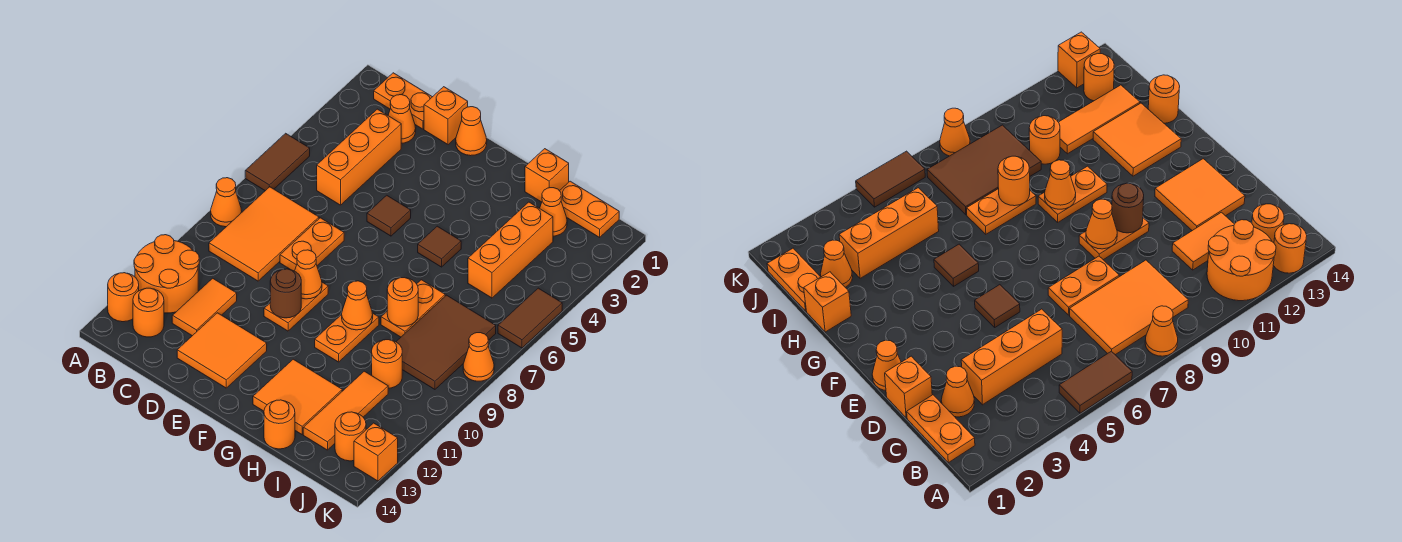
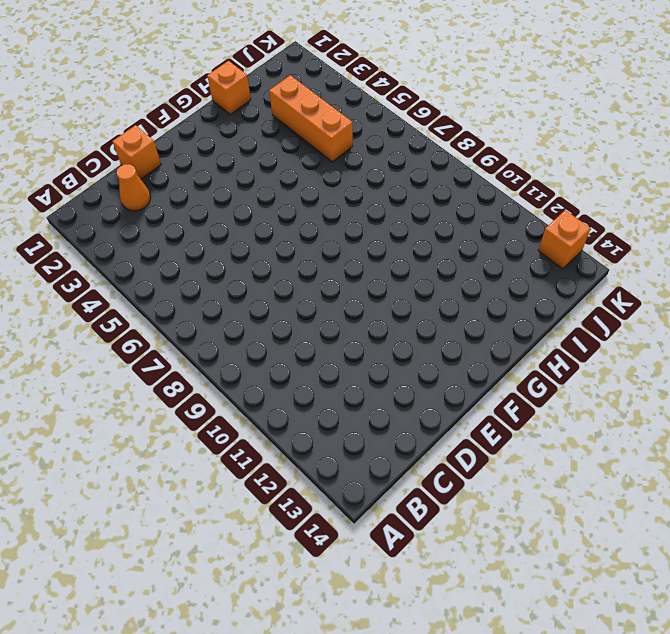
none -> brown tile A5:A6 level 1
none -> orange cone A8 level 1
none -> orange round brick A11:B12 level 1
none -> orange round brick A13 level 1

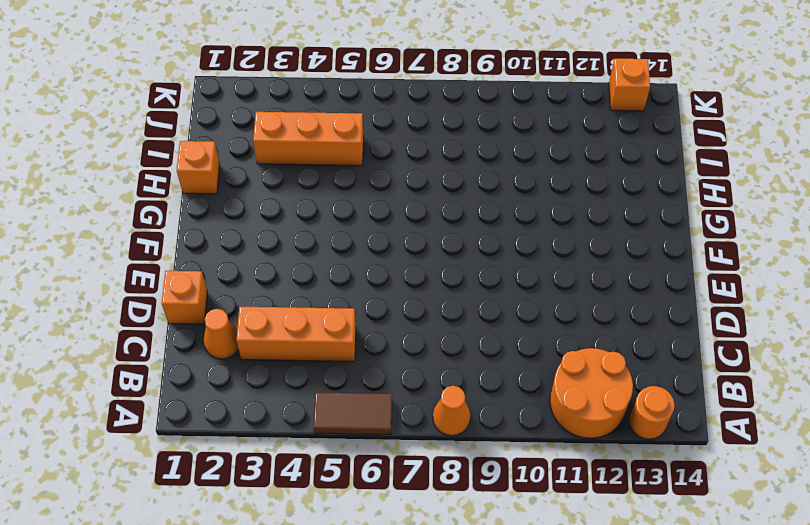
none -> orange plate B1:C1 level 1
none -> orange tile B7:C9 level 1
none -> orange round brick B13 level 1
none -> orange tile C11:C12 level 1

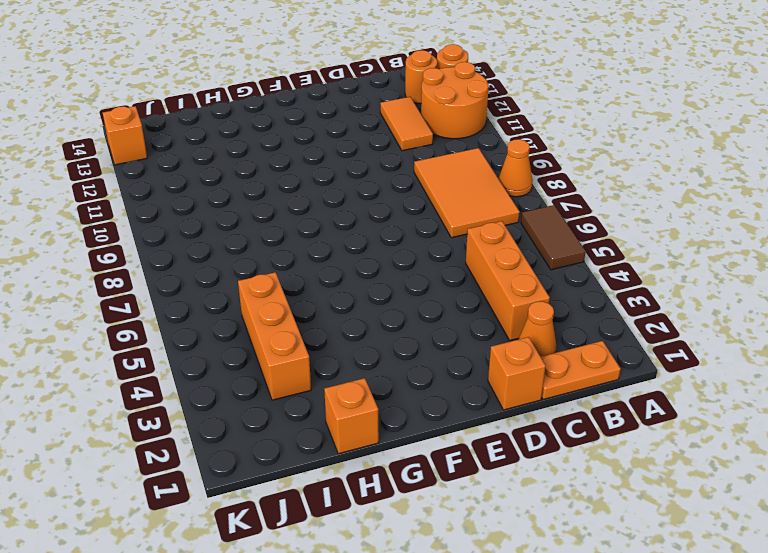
none -> orange plate D7:D8 level 1
none -> orange tile D12:E13 level 1
none -> orange cone E1 level 1
none -> brown tile E5 level 1

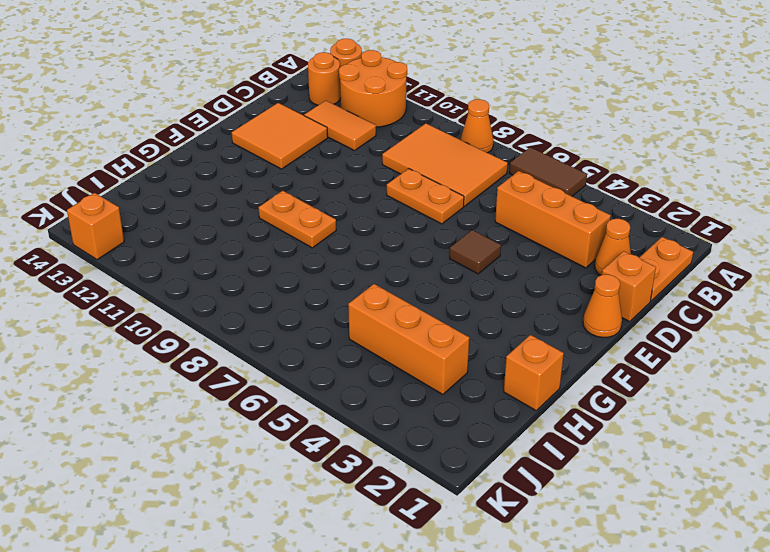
none -> orange plate E9:E10 level 1
none -> brown tile G5 level 1
none -> orange tile G12:H13 level 1
none -> orange plate H7:H8 level 1

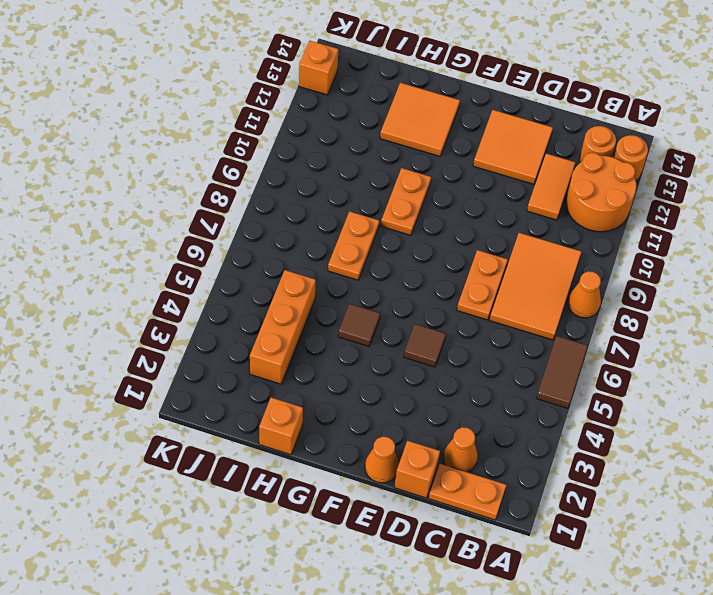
none -> orange brick C3:C5 level 1
none -> orange plate E9:E10 level 1
none -> orange round brick H14 level 1
none -> orange plate I1:J1 level 1

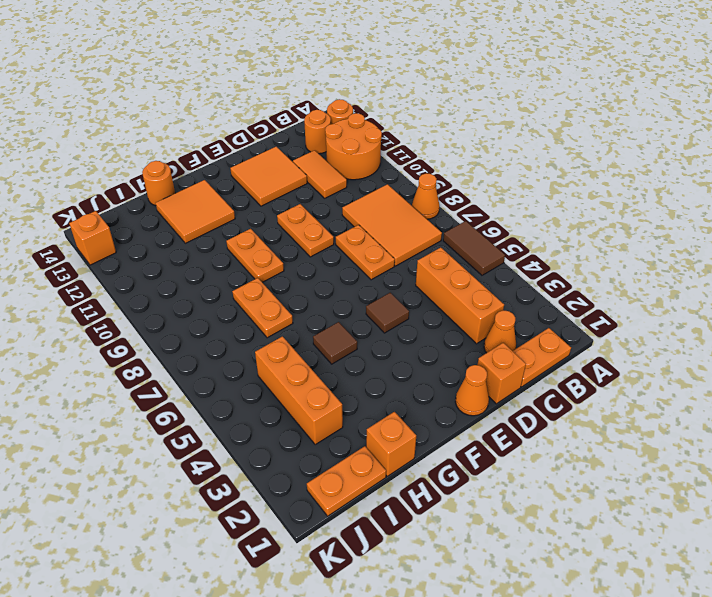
none -> orange cone I2 level 1
none -> brown tile I7:J9 level 1
none -> orange round brick I10 level 1
none -> orange tile I11:I13 level 1

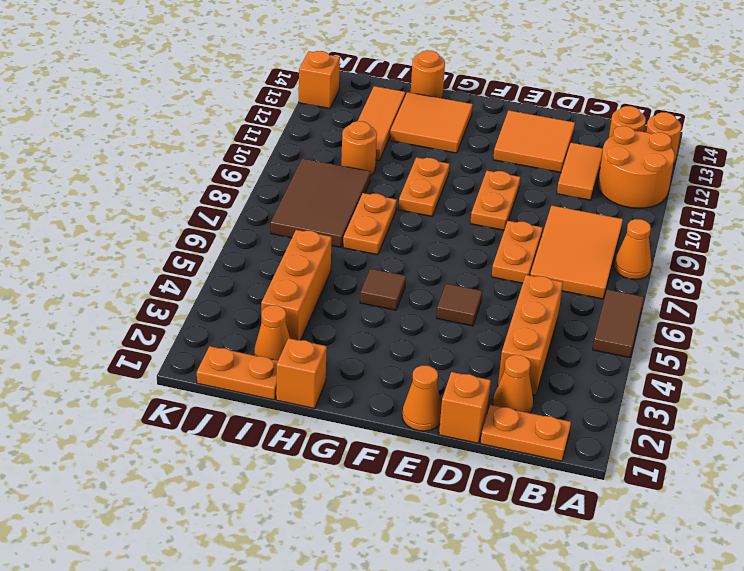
none -> orange round brick J13 level 1
none -> brown tile K5:K6 level 1
none -> orange cone K8 level 1
none -> orange cone E9 level 2

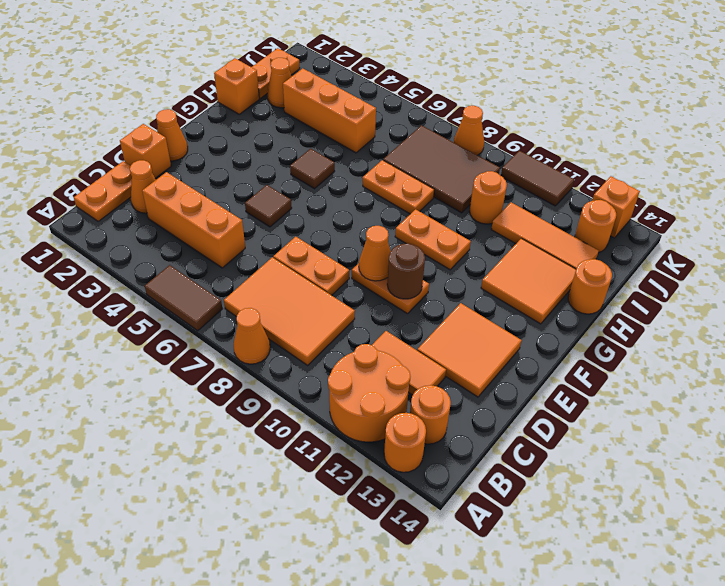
brown tile K10:K11 level 1 -> brown tile K5:K6 level 1
none -> orange cone G9 level 2
none -> orange round brick H8 level 2

